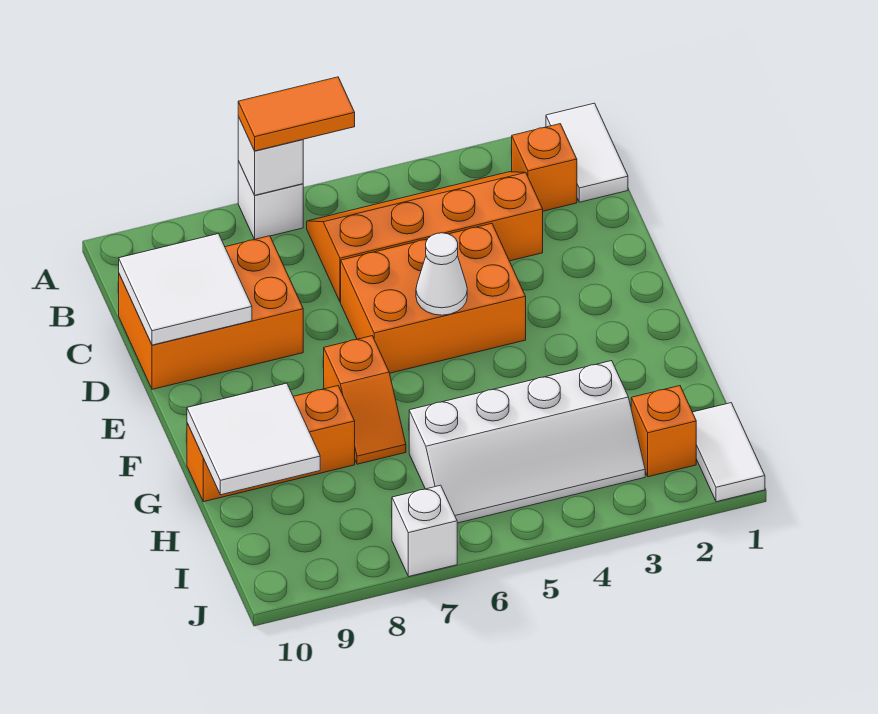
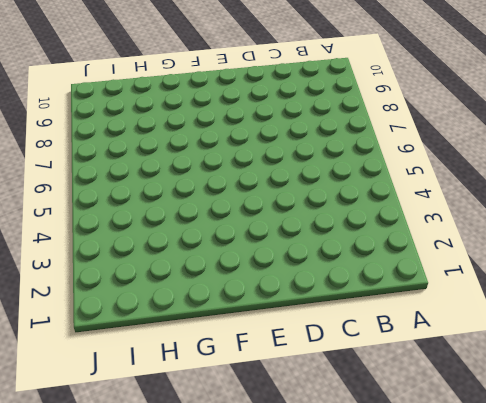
none -> white tile A1:B1 level 1
none -> white brick A7 level 1
none -> orange brick B2 level 1

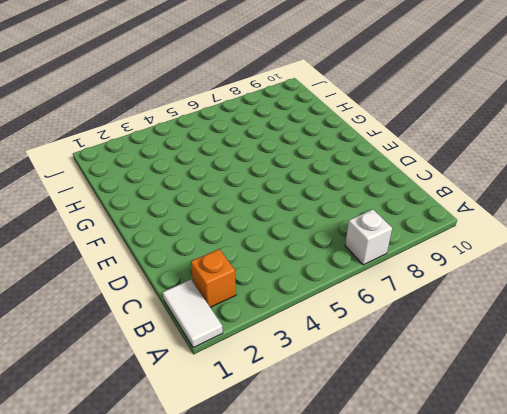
none -> orange slope B3:C6 level 1 top C
none -> orange brick C8:D10 level 1
none -> orange brick D4:E6 level 1

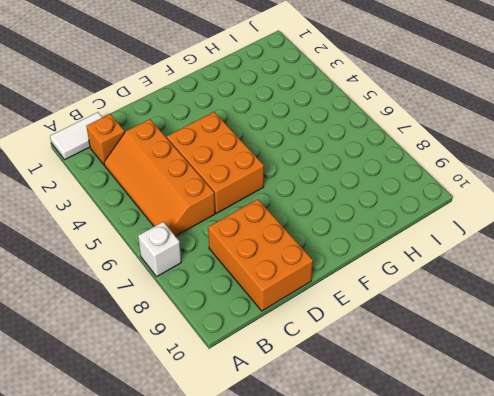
none -> orange slope F7:G7 level 1 top F
none -> orange brick G8:G10 level 1
none -> white slope H3:I6 level 1 top H

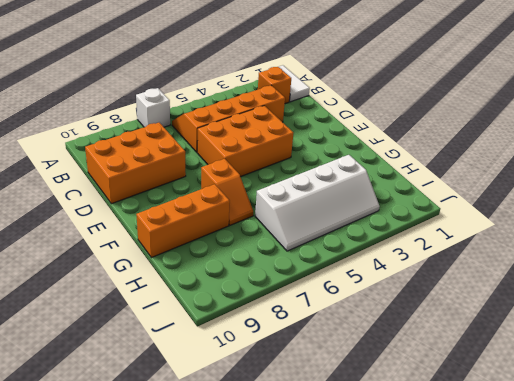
none -> white tile I1:J1 level 1
none -> orange brick I2 level 1
none -> white brick J7 level 1

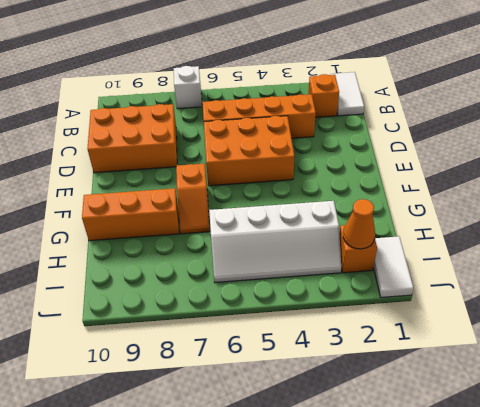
orange cone I2 level 2 -> none
none -> white brick J7 level 1
none -> white brick A7 level 2
none -> white tile C9:D10 level 2

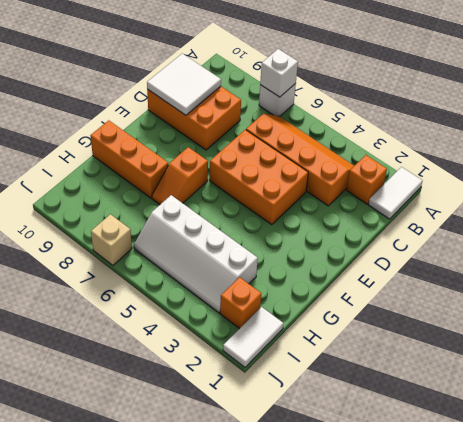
tan brick J7 level 1 -> white brick J7 level 1
none -> white cone E5 level 2
none -> white tile G9:H10 level 2
none -> orange tile A6:A7 level 3

